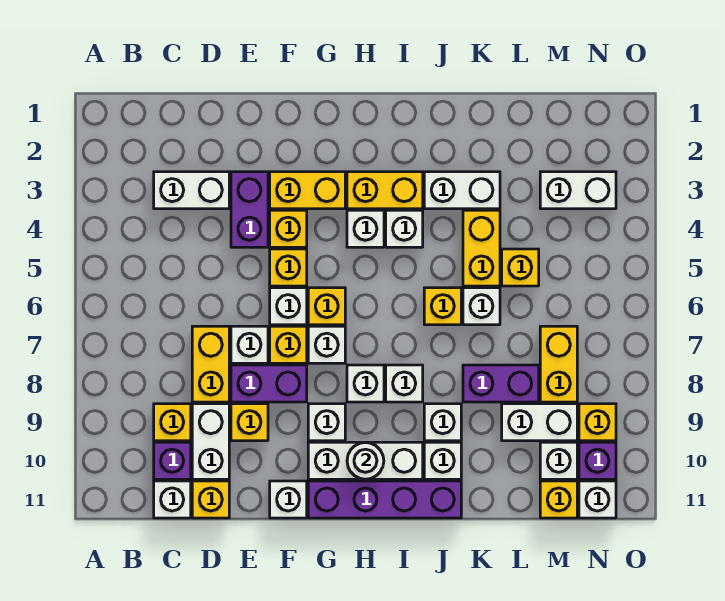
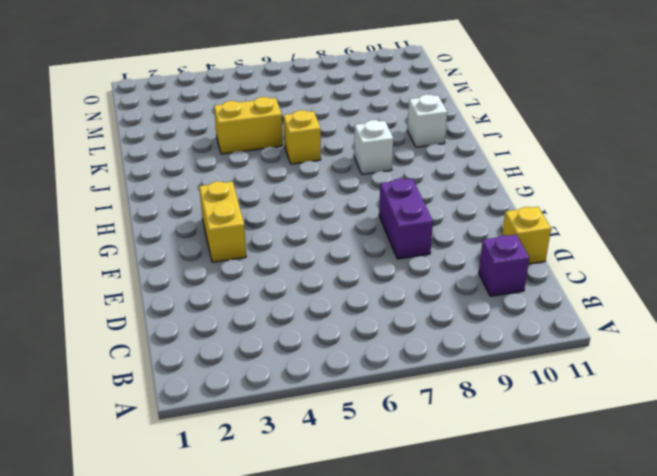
none -> white brick C3:D3 level 1
none -> yellow brick C9 level 1
none -> white brick C11 level 1
none -> yellow brick D7:D8 level 1

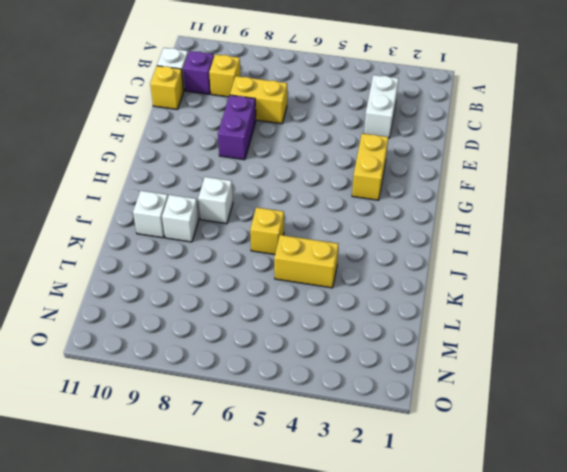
none -> white brick D9:D10 level 1
none -> purple brick E3:E4 level 1
none -> white brick E7 level 1
none -> yellow brick E9 level 1

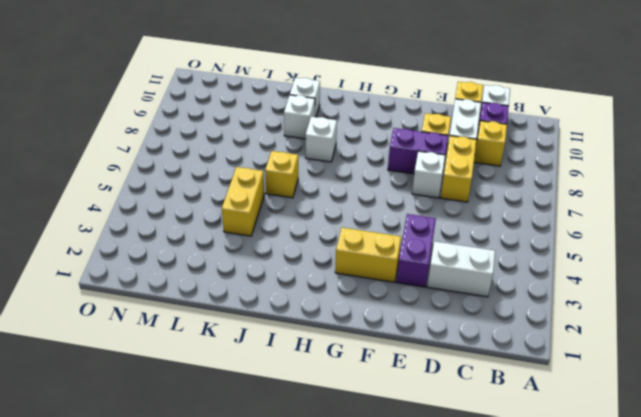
none -> yellow brick F4 level 1
none -> yellow brick F5 level 1
none -> white brick F6 level 1
none -> yellow brick F7 level 1

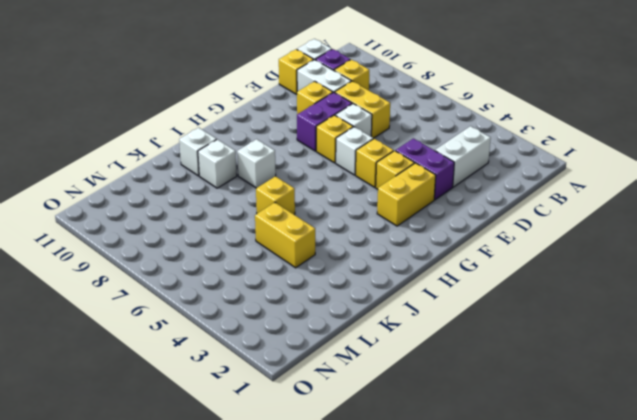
none -> white brick F11 level 1
none -> yellow brick G6 level 1
none -> white brick G7 level 1
none -> white brick G9 level 1

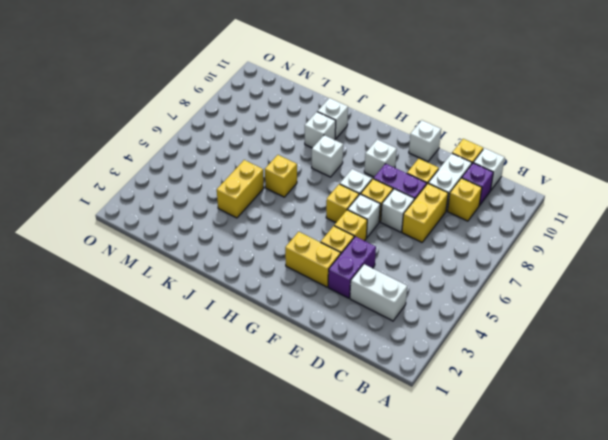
none -> white brick G10:I10 level 1
none -> purple brick G11:J11 level 1
none -> yellow brick H3:I3 level 1
none -> white brick H4 level 1

